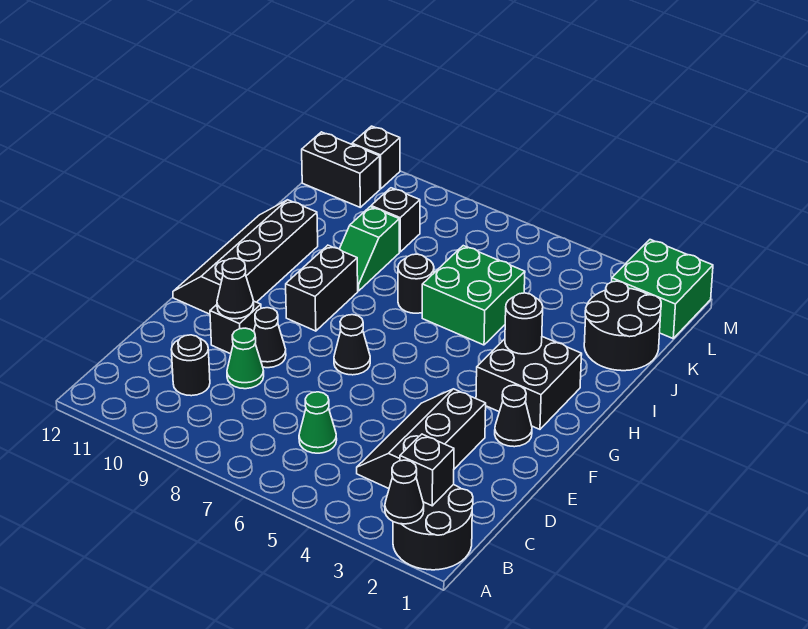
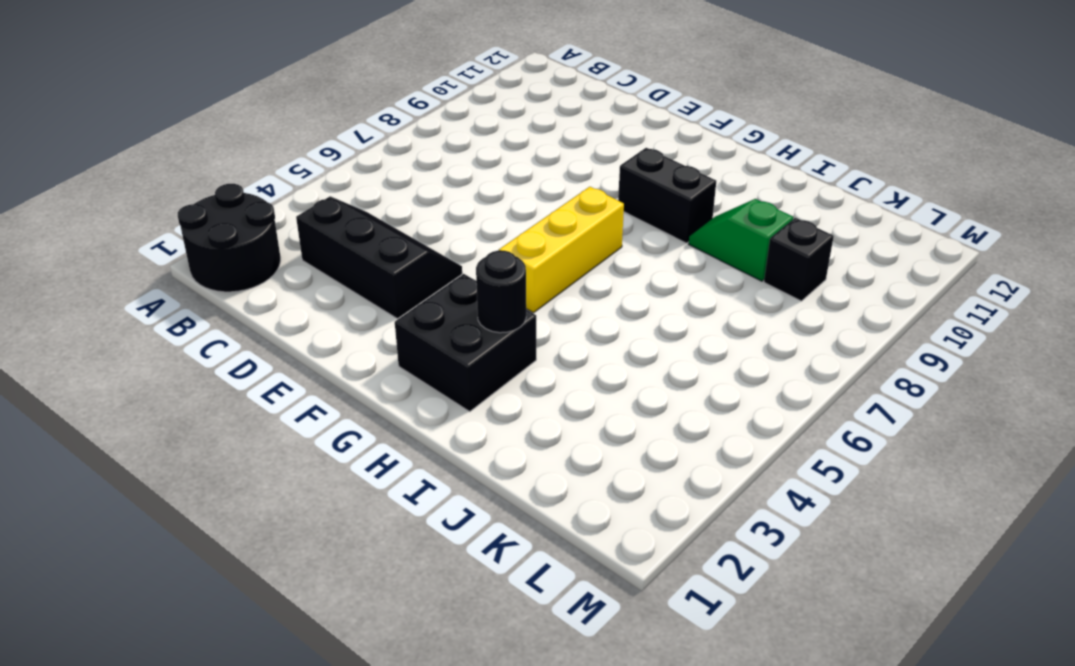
yellow brick G5:G7 level 1 -> none
none -> green cone C6 level 1
none -> black round brick C10 level 1
none -> green cone D9 level 1

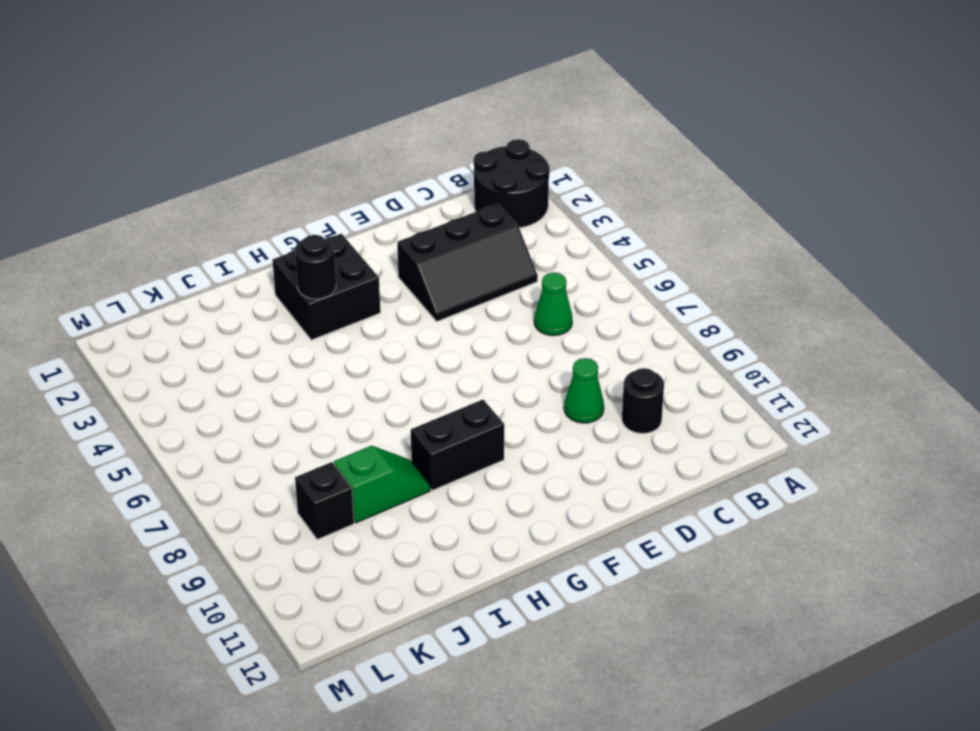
none -> black cone E9 level 1
none -> black brick E10 level 1
none -> black cone F2 level 1

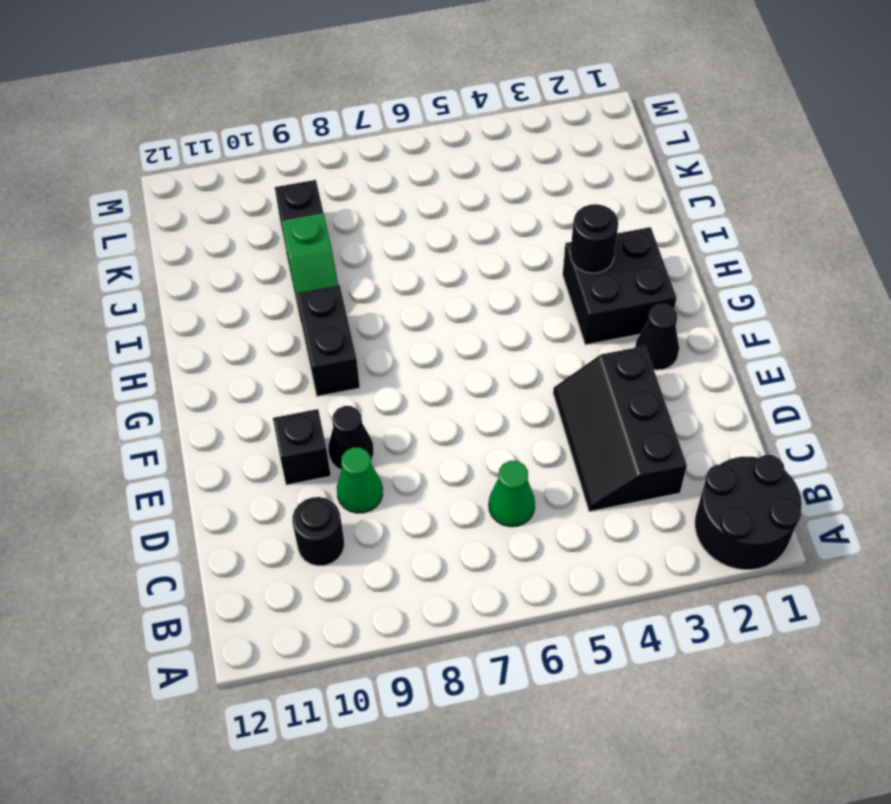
none -> black cone F7 level 1
none -> black slope F11:I12 level 1 top 11
none -> green brick I5:J6 level 1

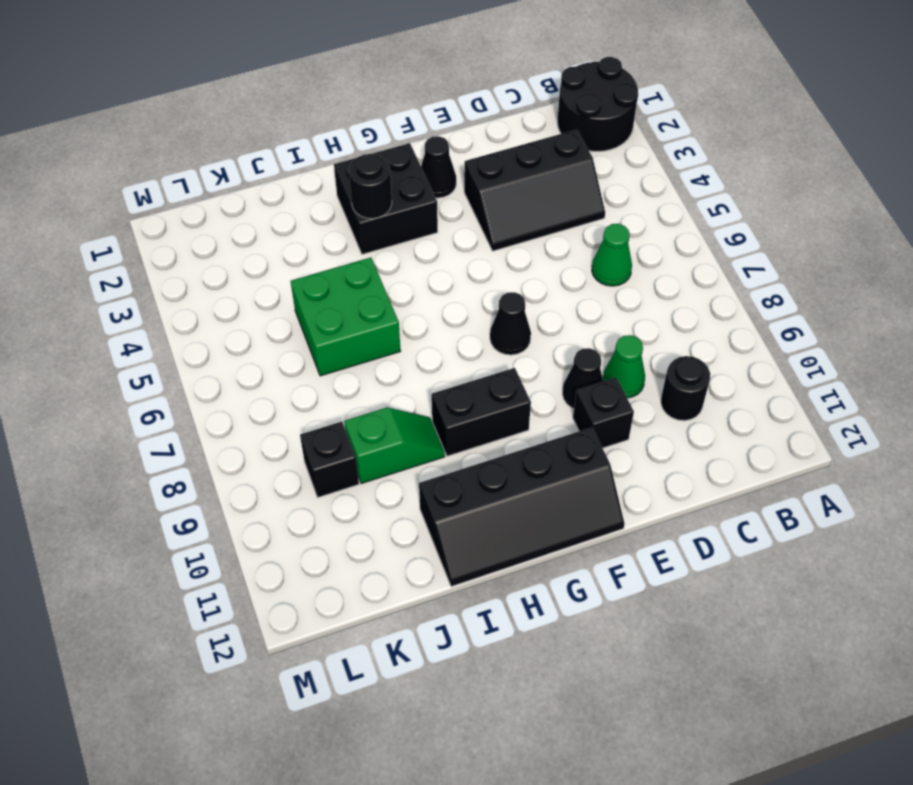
none -> black round brick I7 level 1
none -> black round brick J1:K2 level 1
none -> green brick L1:M2 level 1

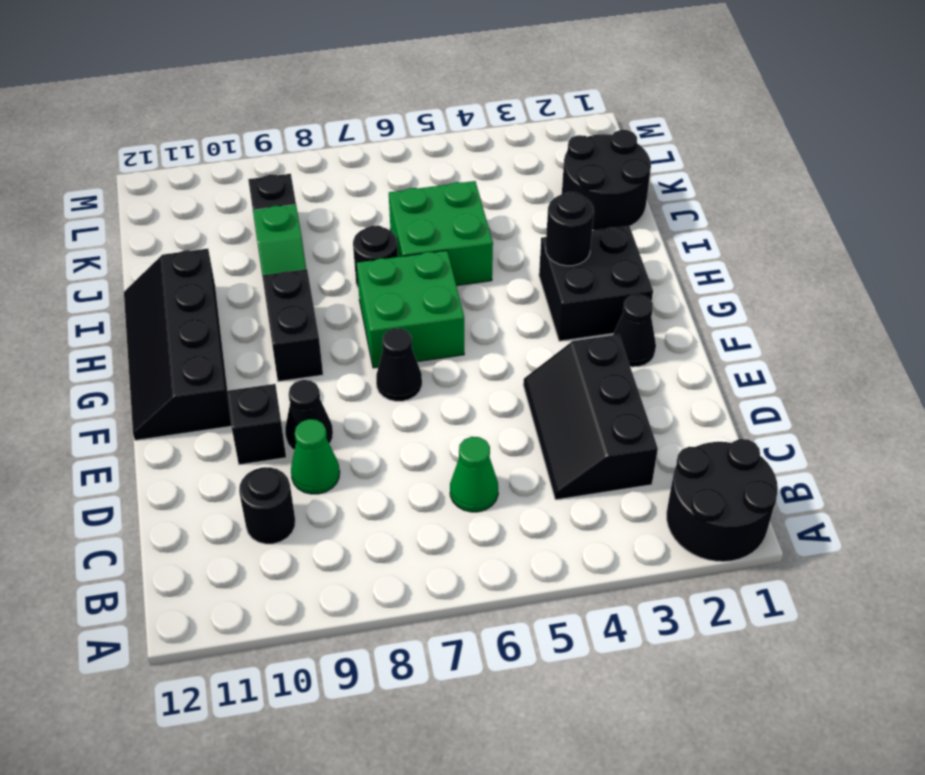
green brick G6:H7 level 1 -> green brick L1:M2 level 1
none -> black brick L11:L12 level 1
none -> black brick M11 level 1
none -> black cone A2 level 2

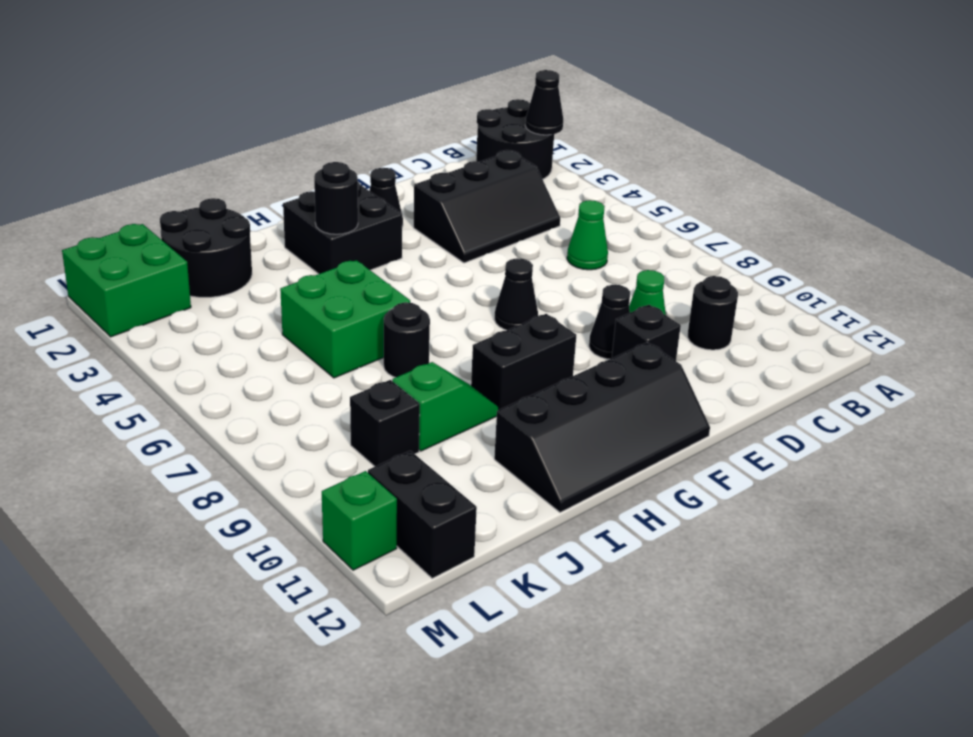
green brick M11 level 1 -> black brick M11 level 1
none -> black brick B2 level 2
none -> black cone E10 level 2

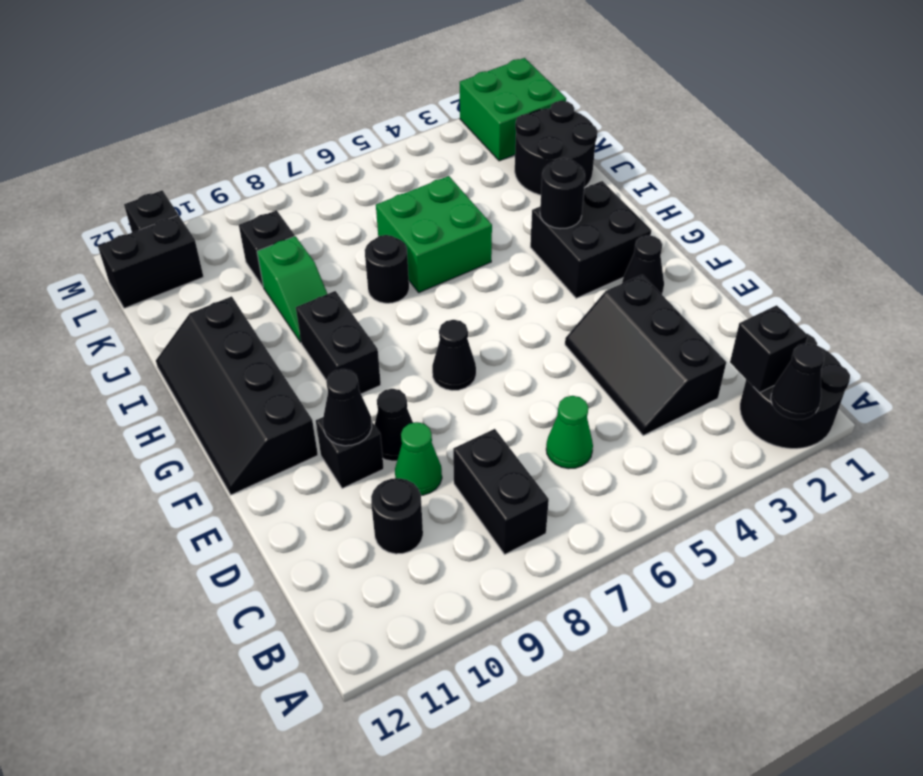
black brick B8:C8 level 1 -> none

